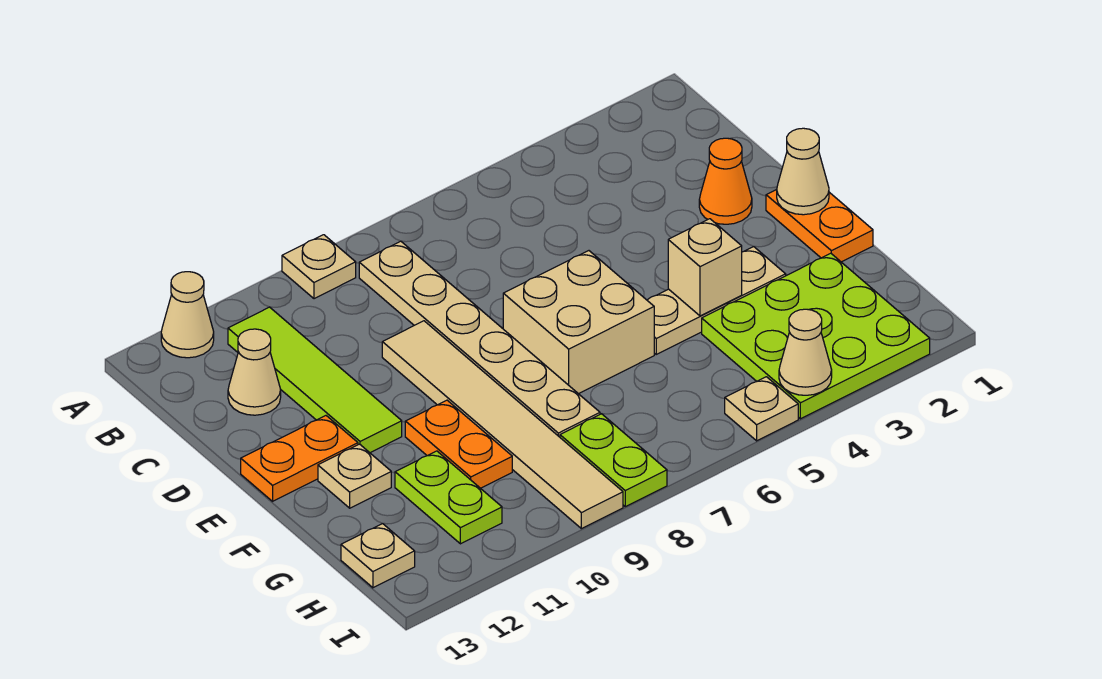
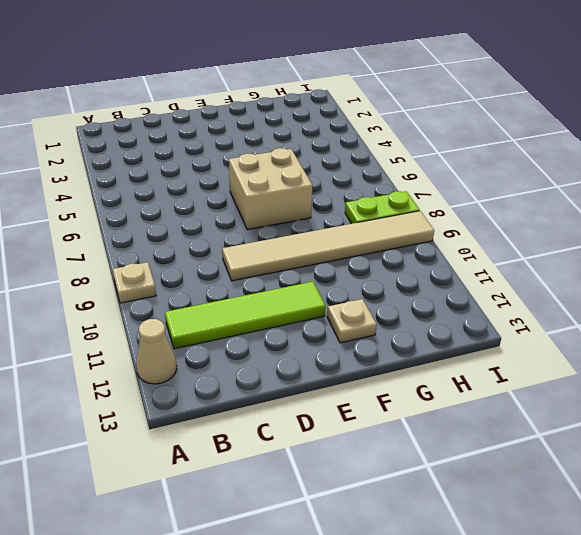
none -> tan plate B8:G8 level 1
none -> tan cone C12 level 1
none -> orange cone D2 level 1

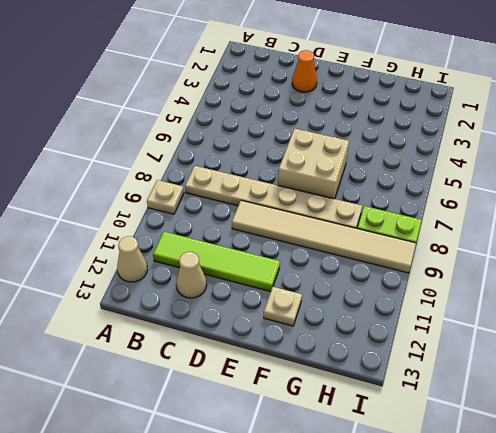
none -> orange plate E1:F1 level 1
none -> orange plate E12:E13 level 1
none -> tan plate F3:F5 level 1

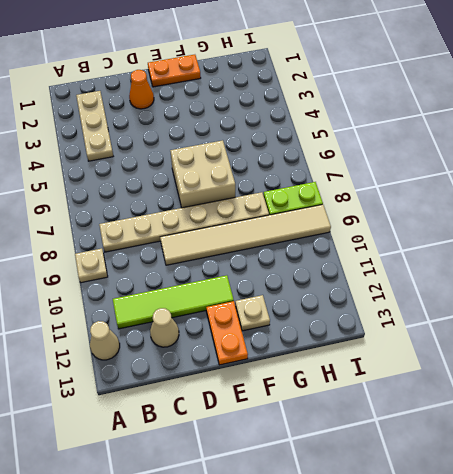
tan plate B2:B4 level 1 -> tan plate F3:F5 level 1
none -> orange plate F10:G10 level 1
none -> lime plate G2:I4 level 1
none -> lime plate G11:H11 level 1

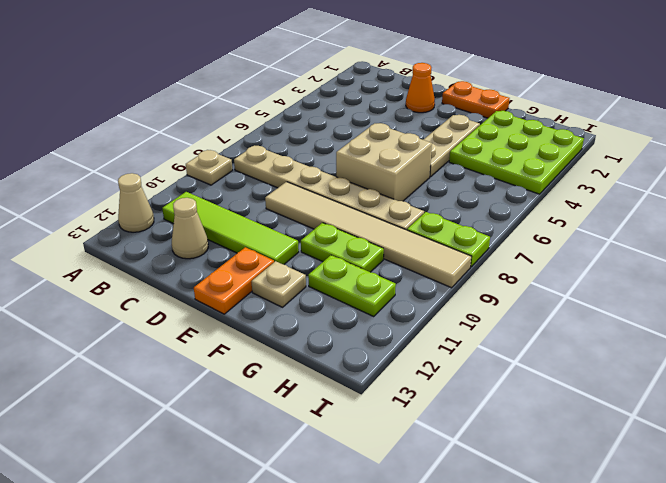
lime plate F10:G10 level 1 -> orange plate F10:G10 level 1
none -> tan plate H13 level 1
none -> tan plate I5 level 1
none -> tan cone E1 level 2

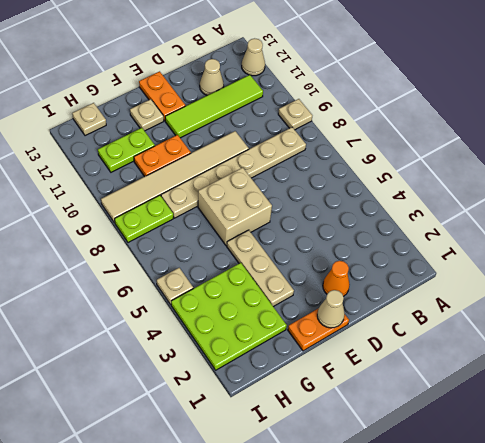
none -> tan brick F4 level 2
none -> tan cone I4 level 2

